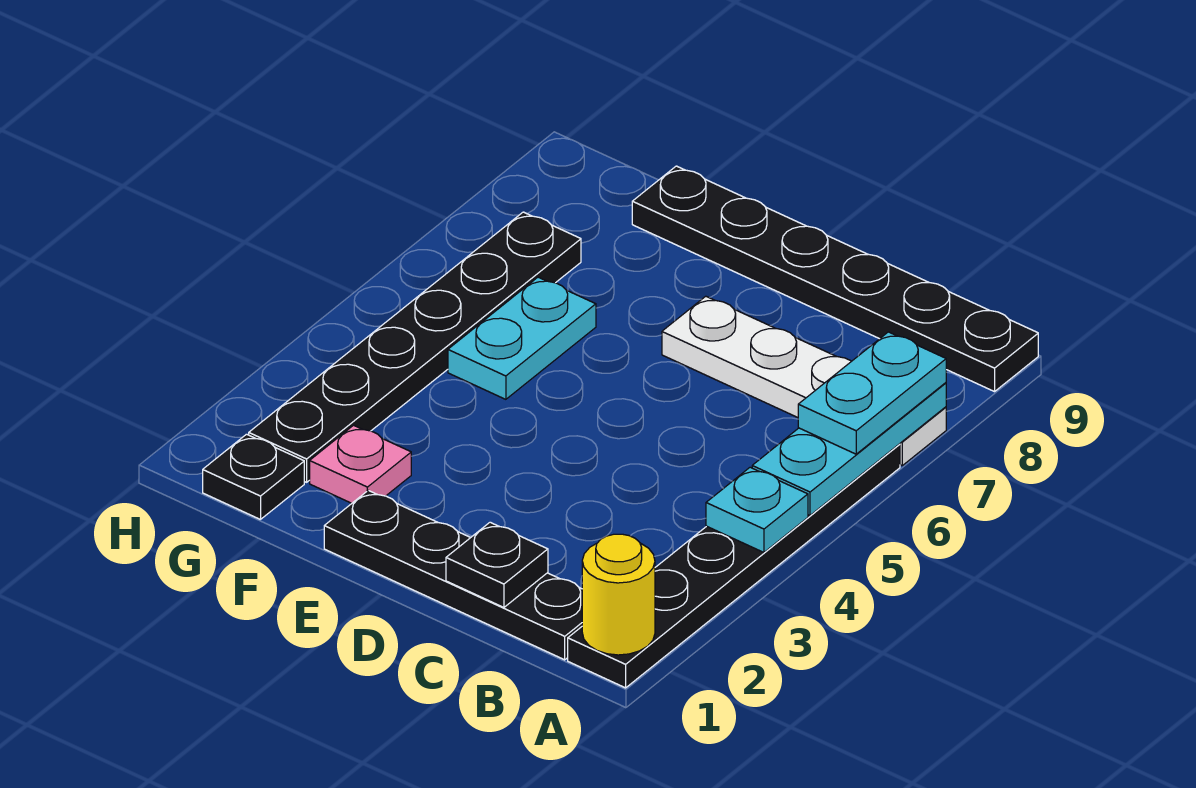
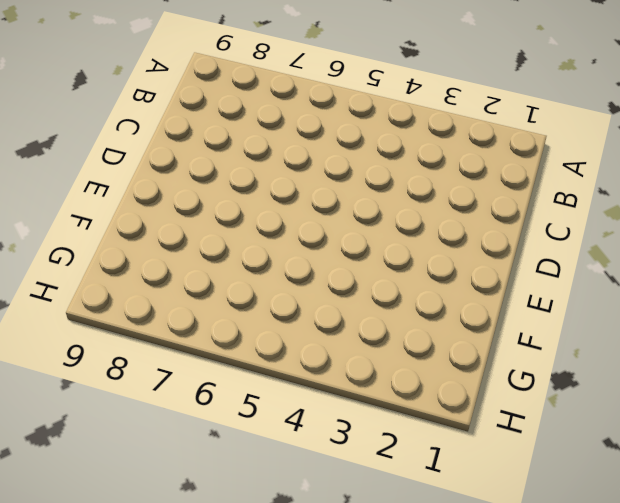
none -> black plate A1:A6 level 1
none -> white plate A7:D7 level 1
none -> black plate A9:F9 level 1

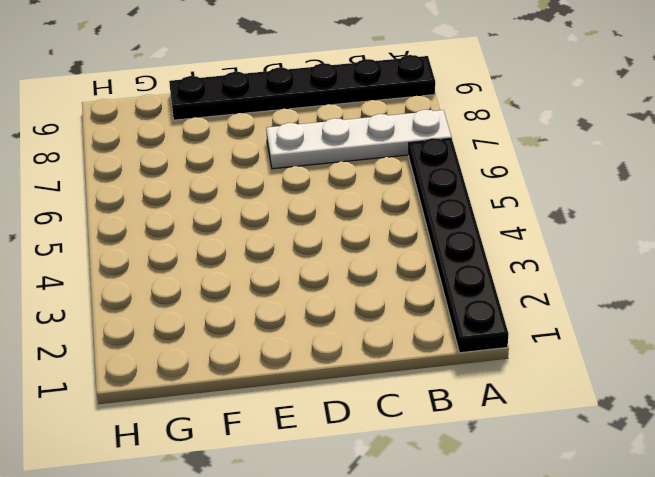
none -> black plate B1:E1 level 1
none -> pink plate F2 level 1
none -> cyan plate F5:F6 level 1

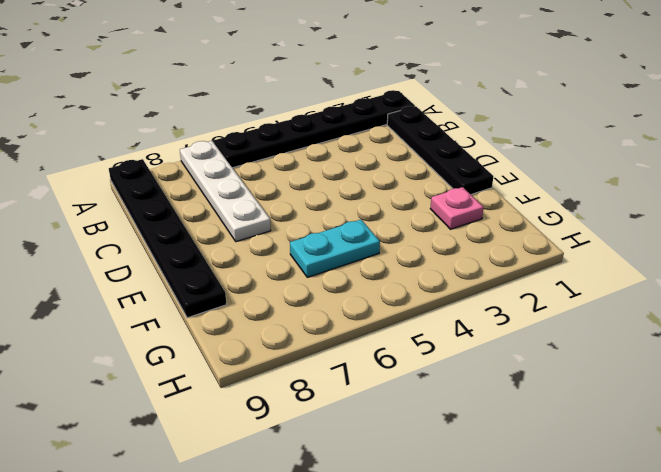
none -> black plate G1 level 1
none -> black plate G2:G7 level 1
none -> yellow round brick A1 level 2

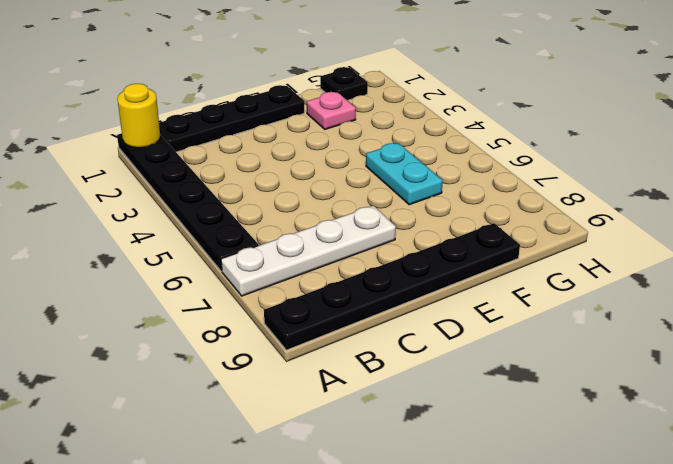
none -> black plate G2:G7 level 1
none -> cyan plate A4 level 2
none -> cyan plate A5:A7 level 2

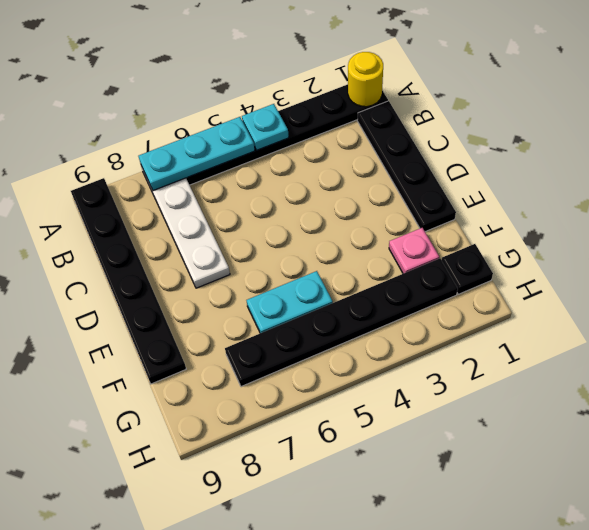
none -> black plate C1 level 2
none -> cyan plate A6:A7 level 3

